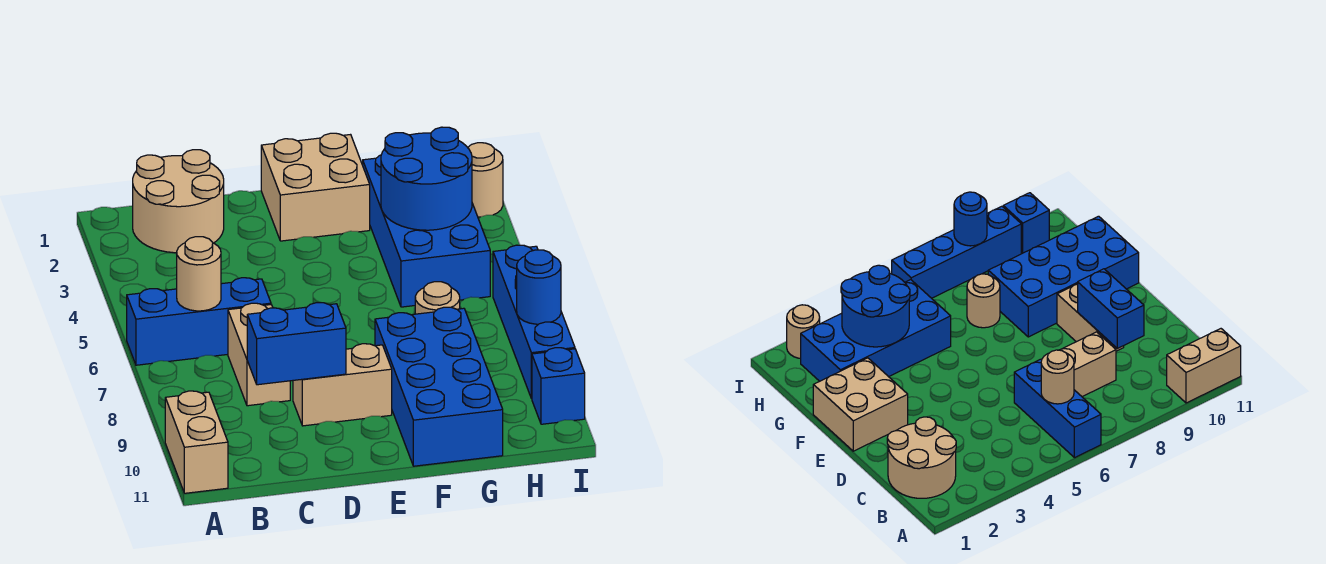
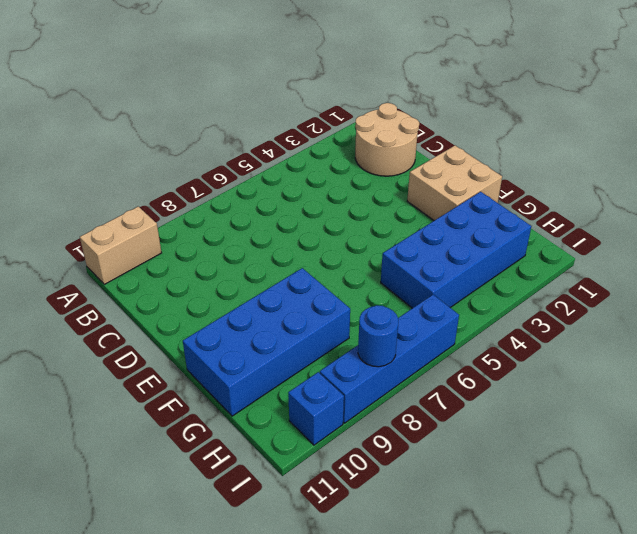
none -> blue brick A6:C6 level 1
none -> tan brick C7:C8 level 1
none -> tan brick D9:E9 level 1

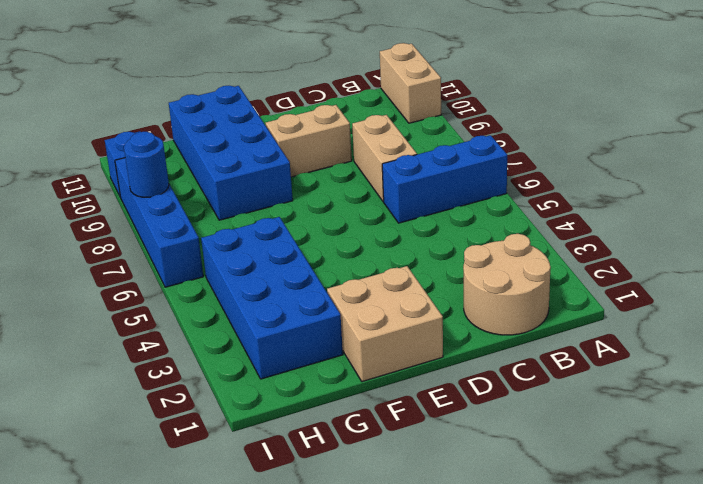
none -> tan round brick G7 level 1
none -> tan round brick I2 level 1
none -> tan round brick B6 level 2

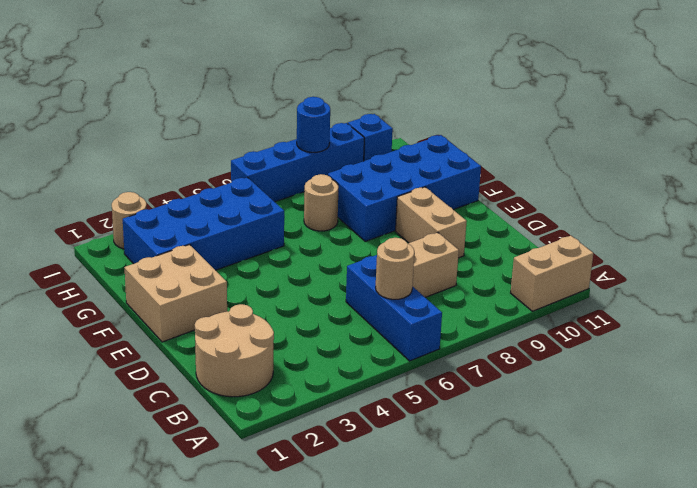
none -> blue brick C9:D9 level 2
none -> blue round brick G3:H4 level 2

